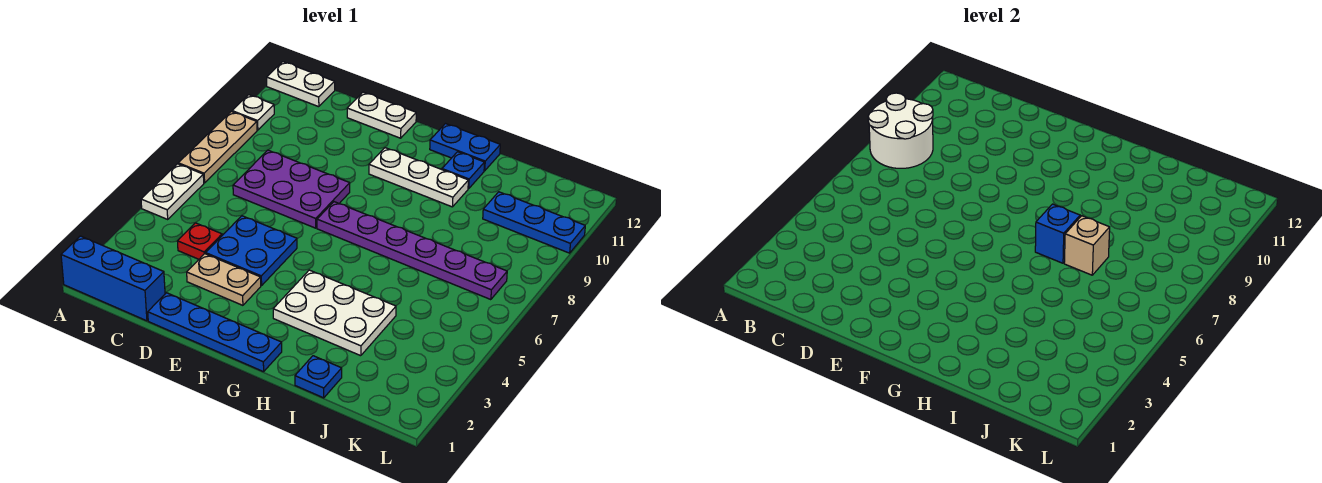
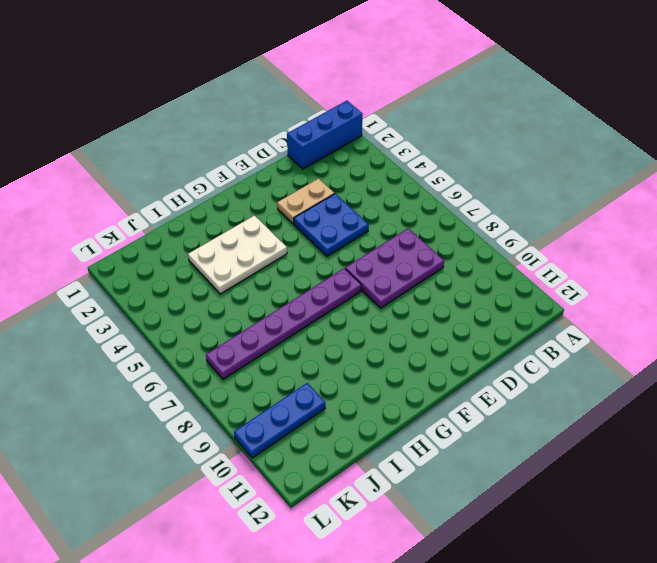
none -> white plate A5:A6 level 1
none -> tan plate A7:A9 level 1
none -> white plate A10 level 1

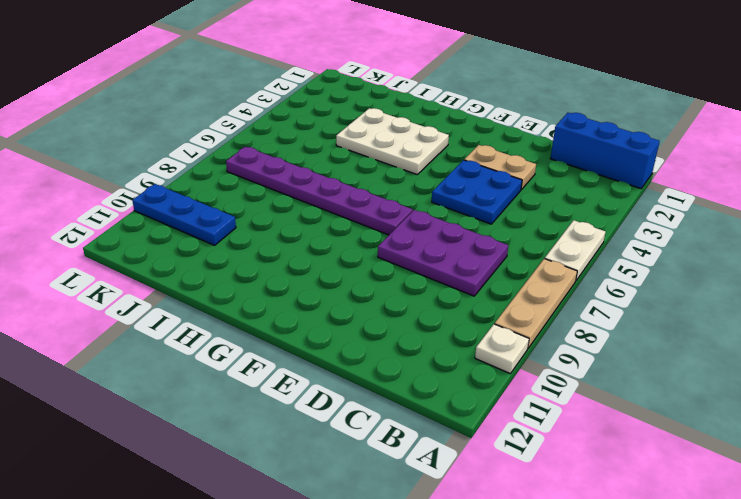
none -> white plate A12:B12 level 1
none -> red plate C4 level 1
none -> blue plate D1:G1 level 1

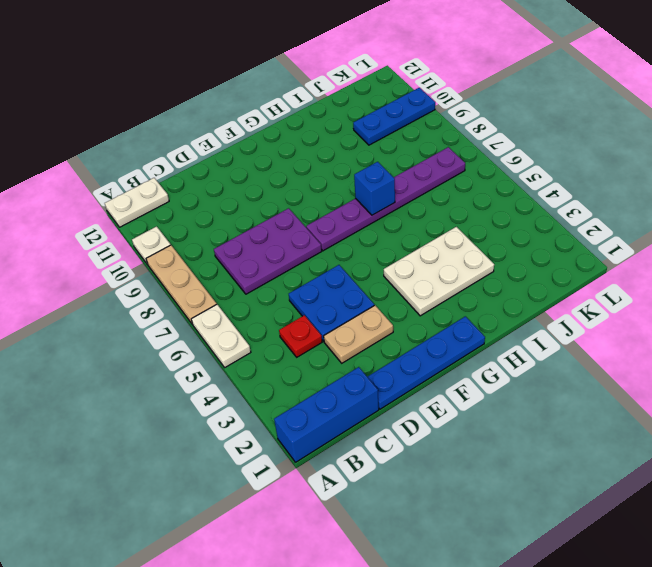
none -> white plate D12:E12 level 1
none -> white plate F10:H10 level 1
none -> blue plate G12:H12 level 1

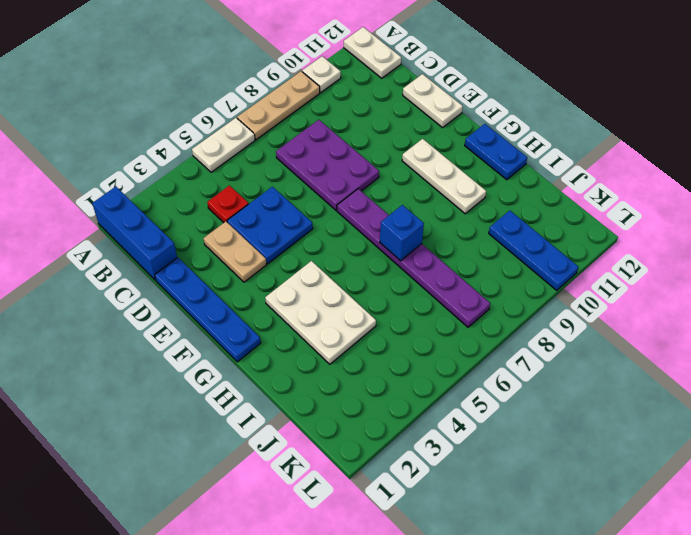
none -> blue plate H11 level 1
none -> blue plate I1 level 1
none -> white round brick A8:B9 level 2

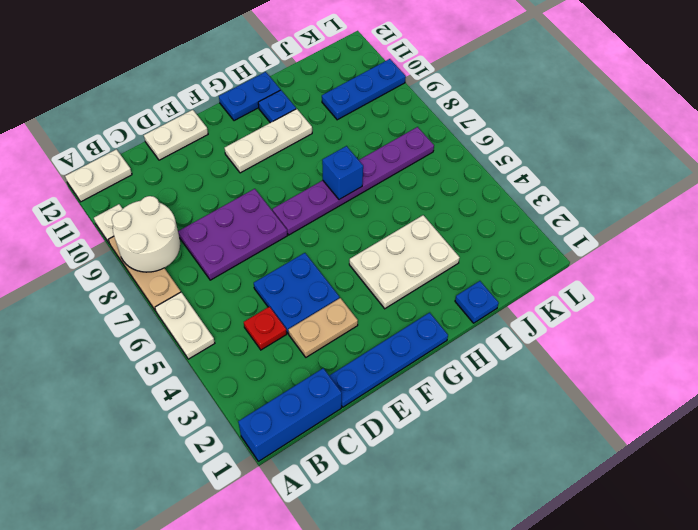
none -> tan brick I7 level 2

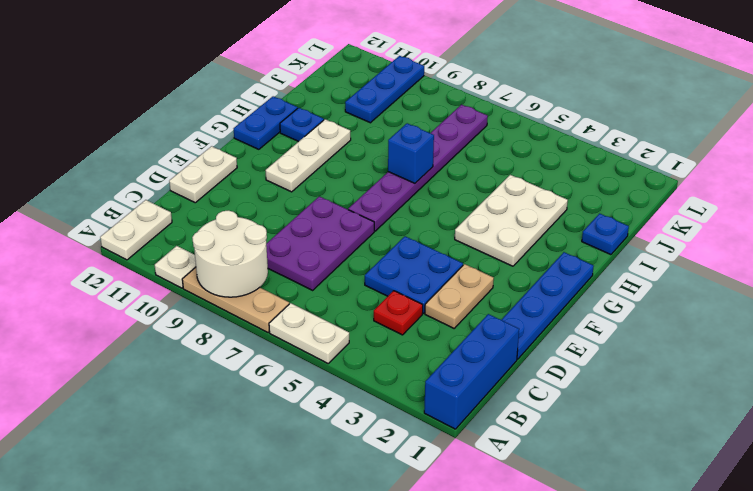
none -> tan brick I7 level 2

